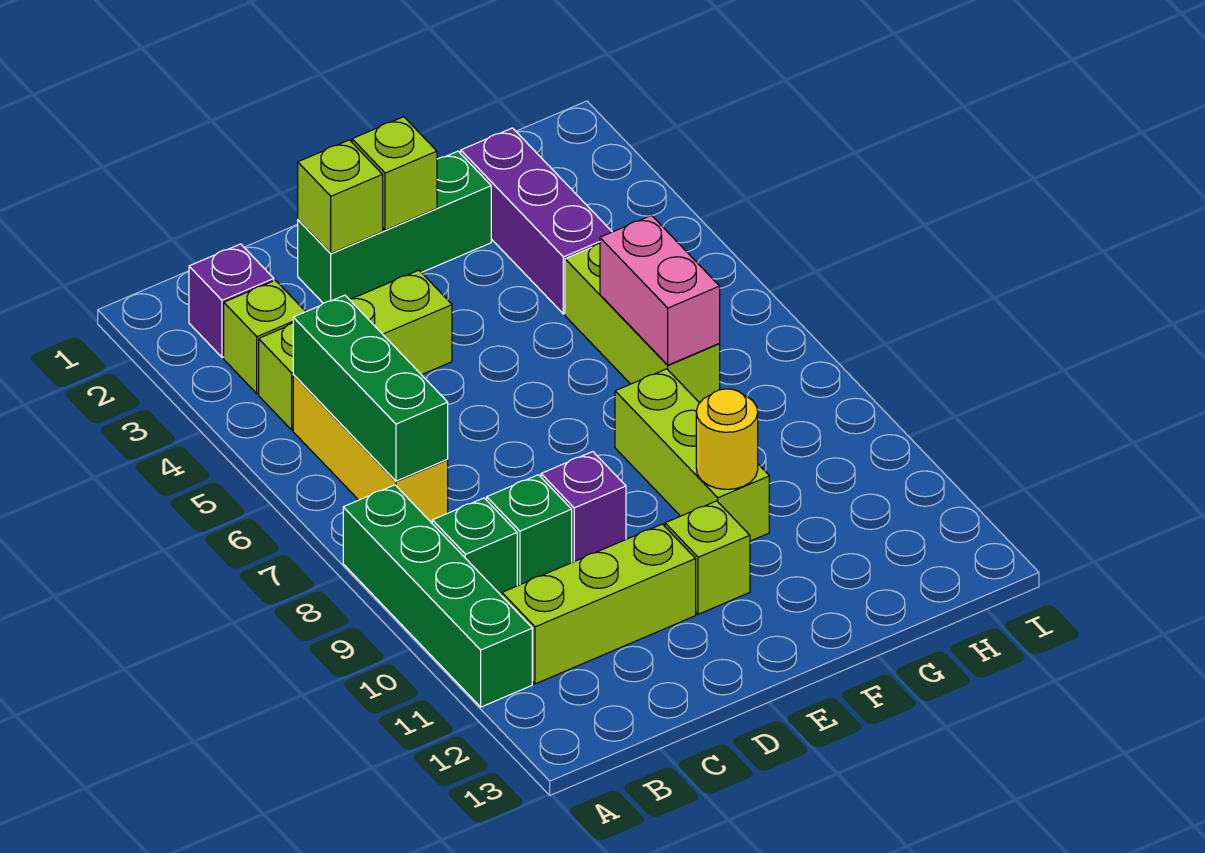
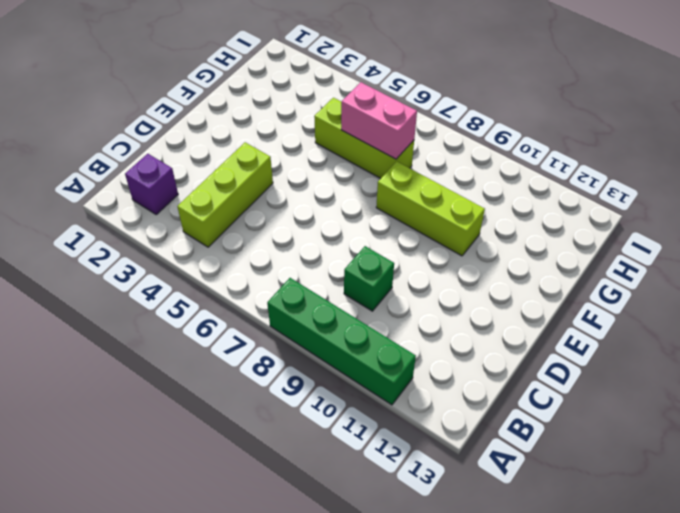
none -> lime brick B3 level 1
none -> yellow brick B5:B7 level 1
none -> green brick B9 level 1

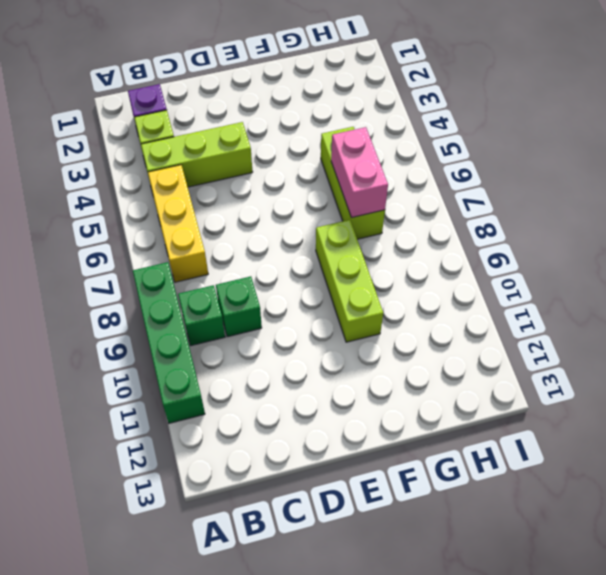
none -> lime brick B11:D11 level 1
none -> green brick D2:F2 level 1
none -> purple brick D9 level 1

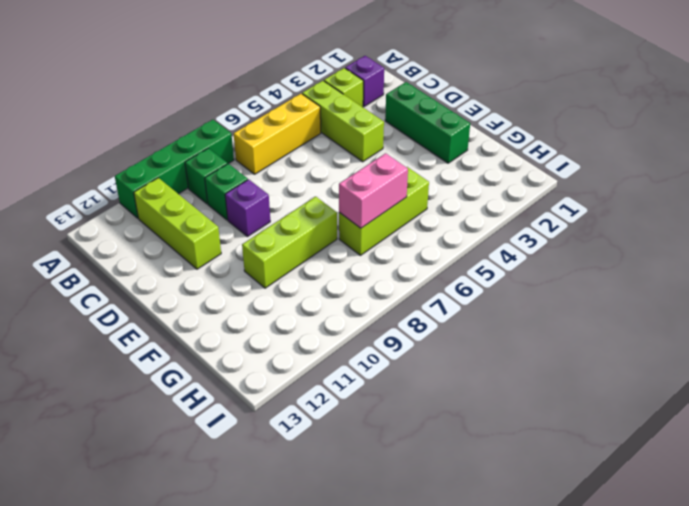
none -> lime brick E11 level 1
none -> purple brick G2:G4 level 1
none -> green brick B5:B7 level 2

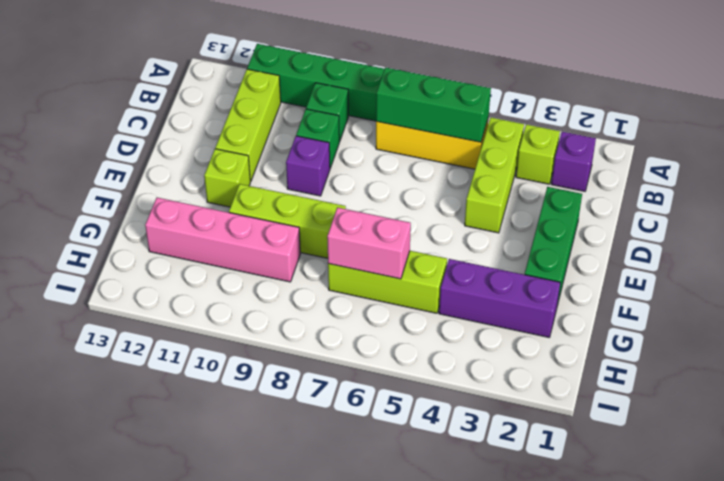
pink brick G9:G12 level 1 -> none
none -> lime brick D2 level 2
none -> lime brick E2 level 2
none -> yellow round brick F10 level 2

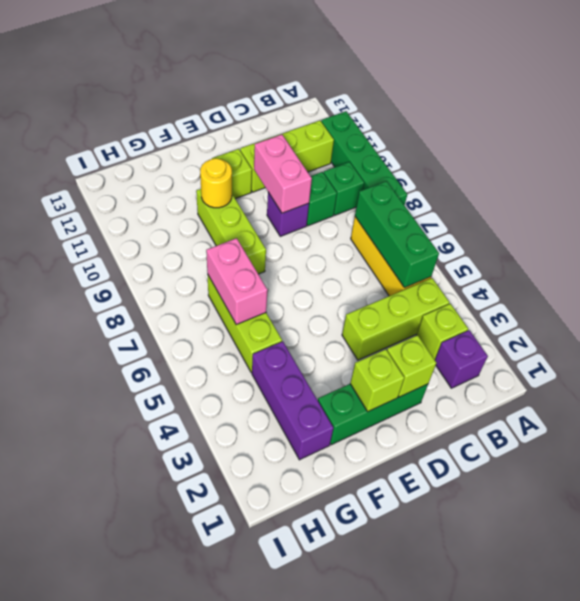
pink brick D9:D10 level 2 -> none

